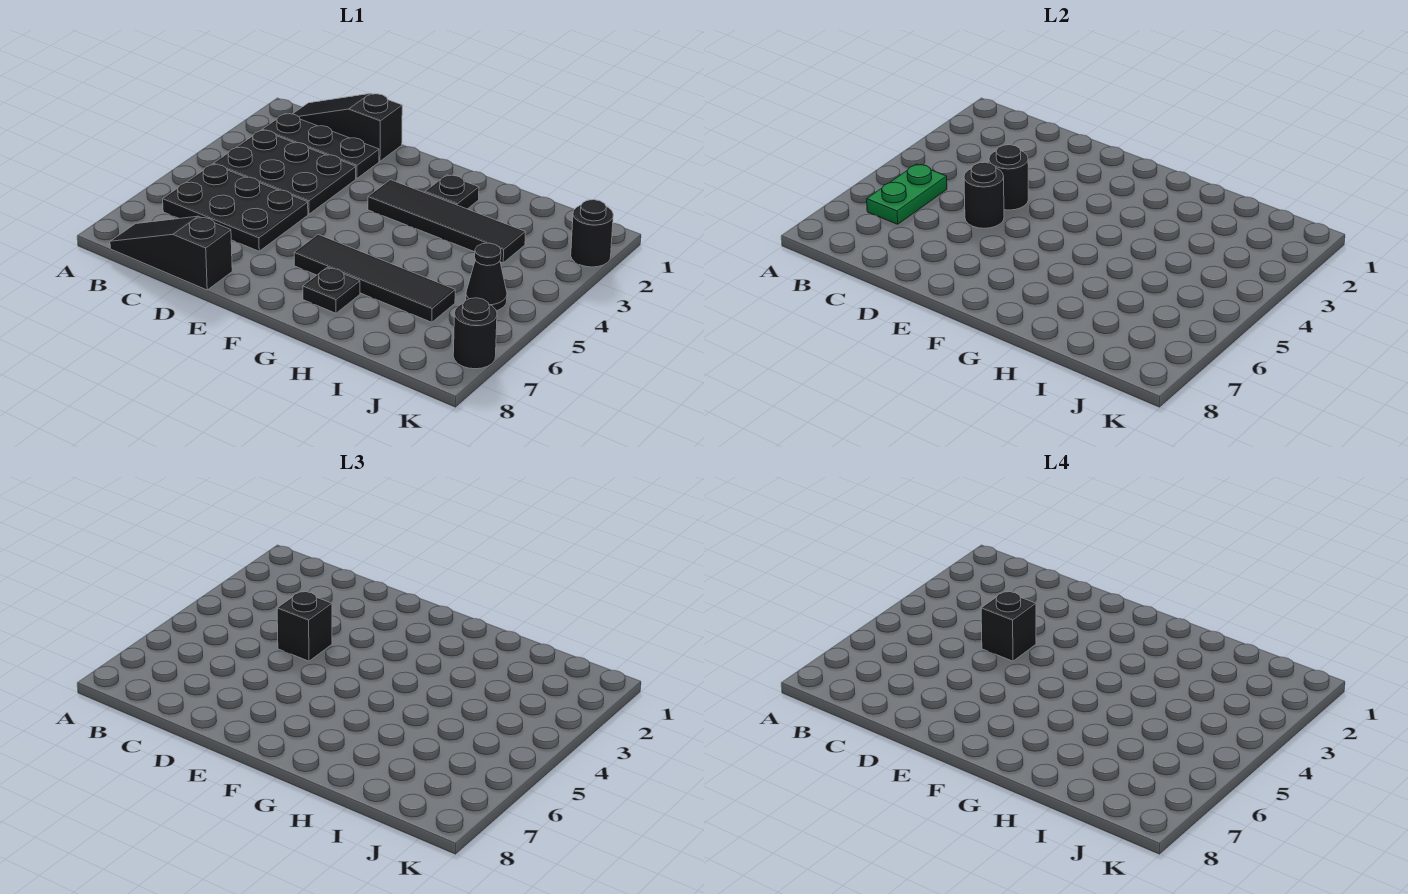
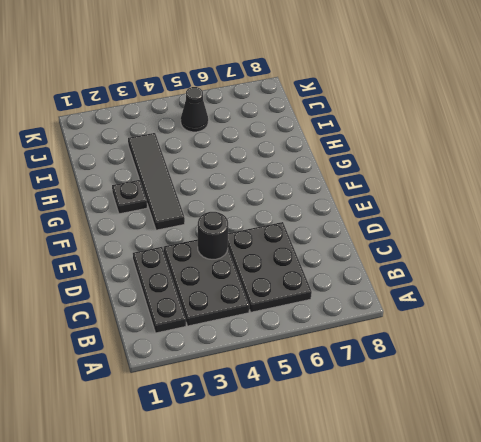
none -> black slope B1:D1 level 1 top D
none -> black slope B8:D8 level 1 top D
none -> black tile F6:I6 level 1

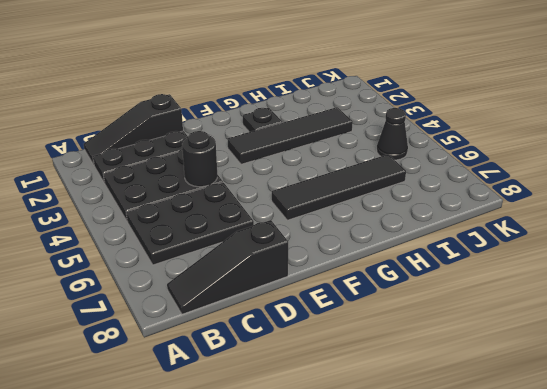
none -> black plate G7 level 1
none -> black round brick K2 level 1
none -> black round brick K7 level 1

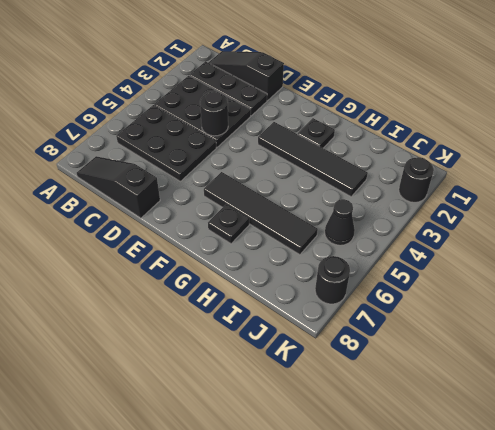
none -> green plate B5:B6 level 2
none -> black round brick D5 level 2
none -> black brick D4 level 3

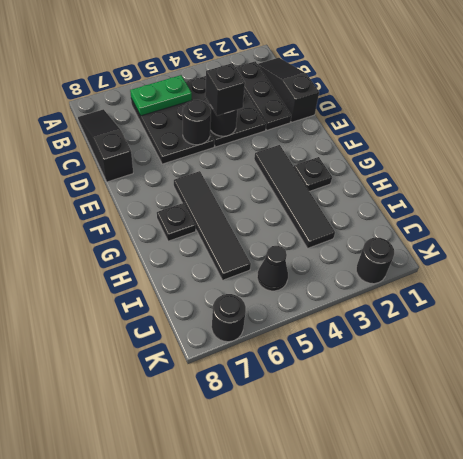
none -> black brick D4 level 4

